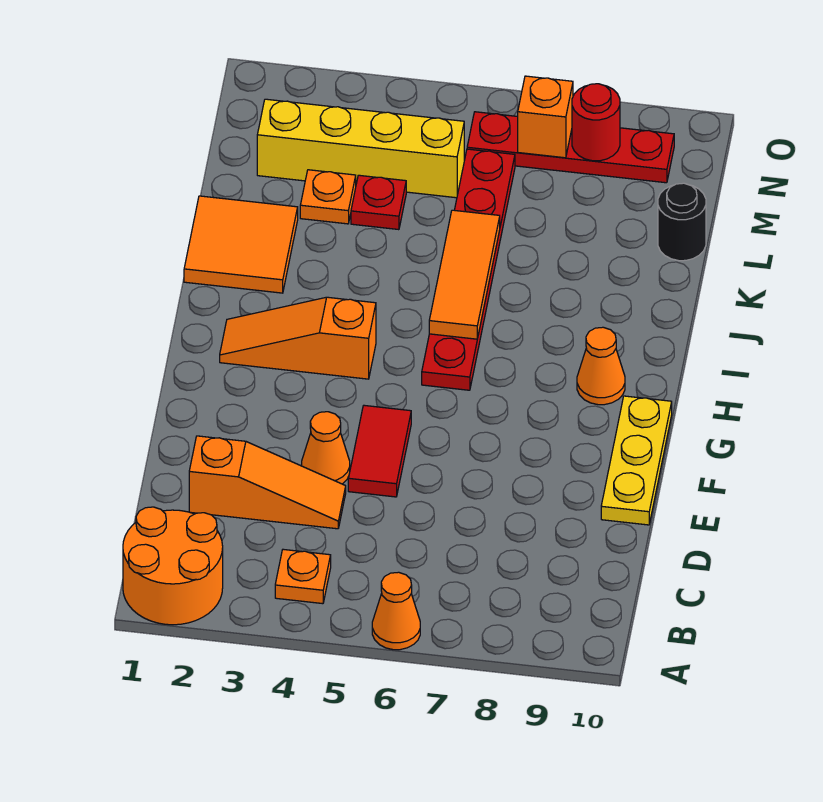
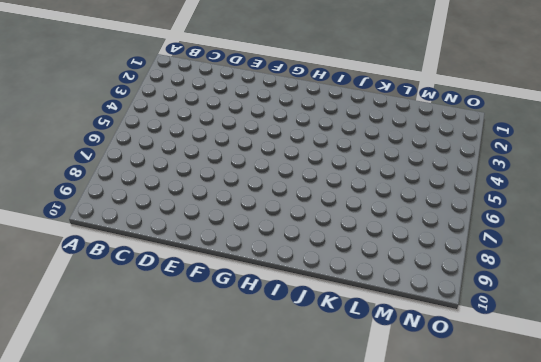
none -> orange round brick A1:B2 level 1
none -> orange cone A6 level 1
none -> orange plate B4 level 1

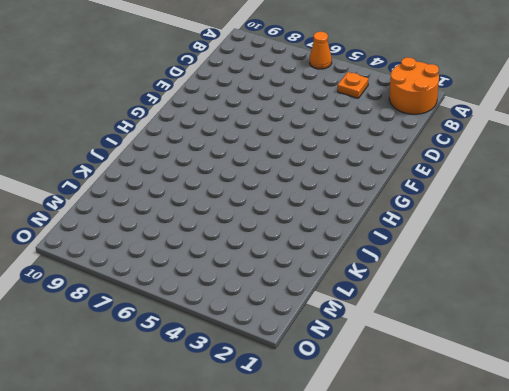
none -> orange slope D2:D4 level 1 top 2
none -> orange cone E4 level 1
none -> red tile E5:F5 level 1

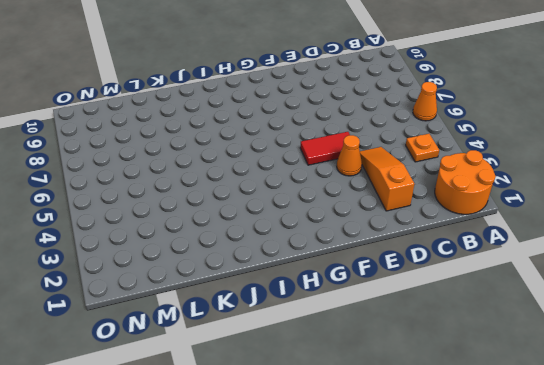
none -> yellow plate E10:G10 level 1
none -> orange slope H2:H4 level 1 top 4
none -> red plate H6:M6 level 1

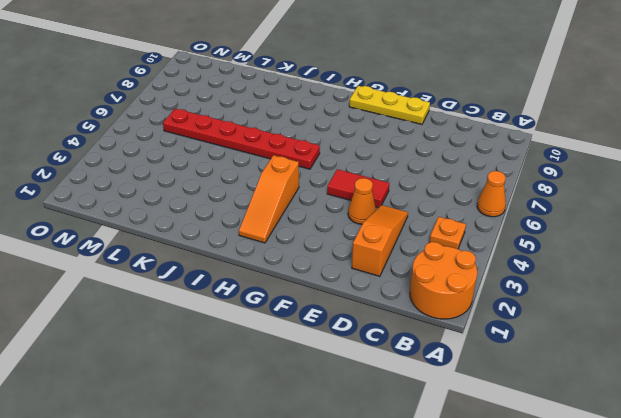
none -> orange cone H9 level 1
none -> orange tile J1:K2 level 1
none -> orange plate L3 level 1

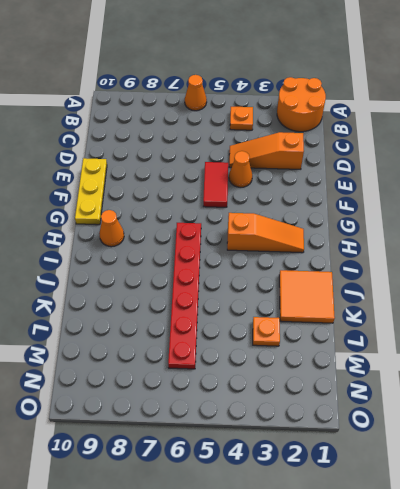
none -> red plate L4 level 1
none -> black round brick L10 level 1
none -> yellow brick M2:M5 level 1

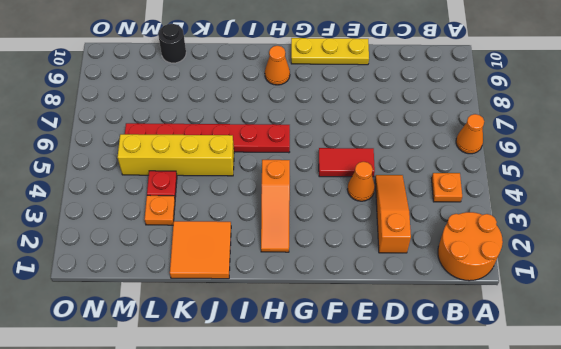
yellow brick J5:M5 level 1 -> yellow brick M2:M5 level 1
none -> red plate N6:N9 level 1
none -> orange tile I6:K6 level 2
none -> orange brick N7 level 2

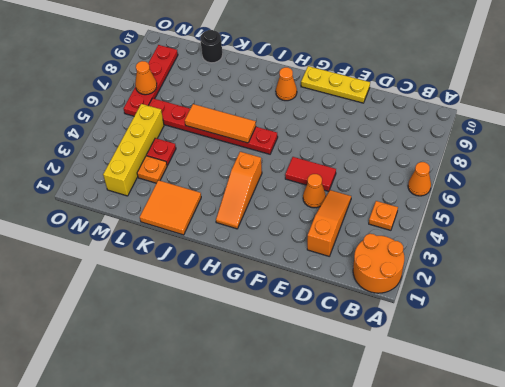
orange cone N7 level 2 -> orange brick N7 level 2
none -> red round brick N8 level 2

